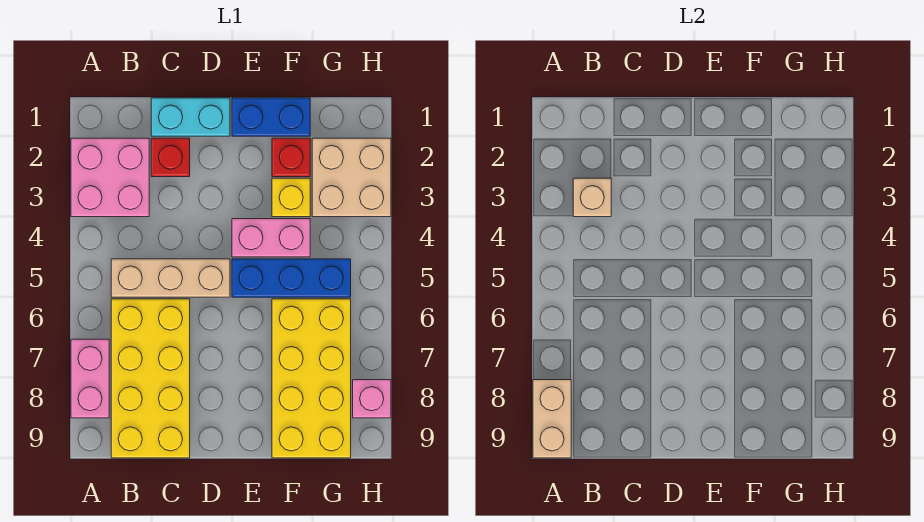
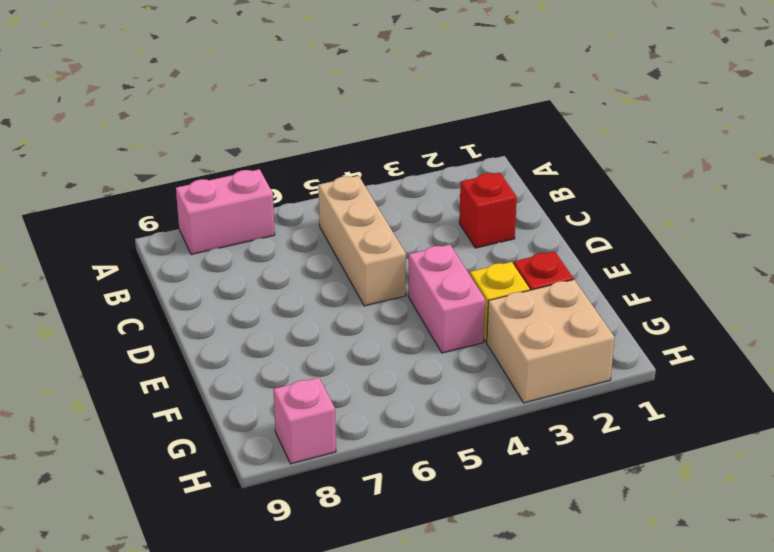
none -> pink brick A2:B3 level 1
none -> yellow brick B6:C9 level 1
none -> cyan brick C1:D1 level 1

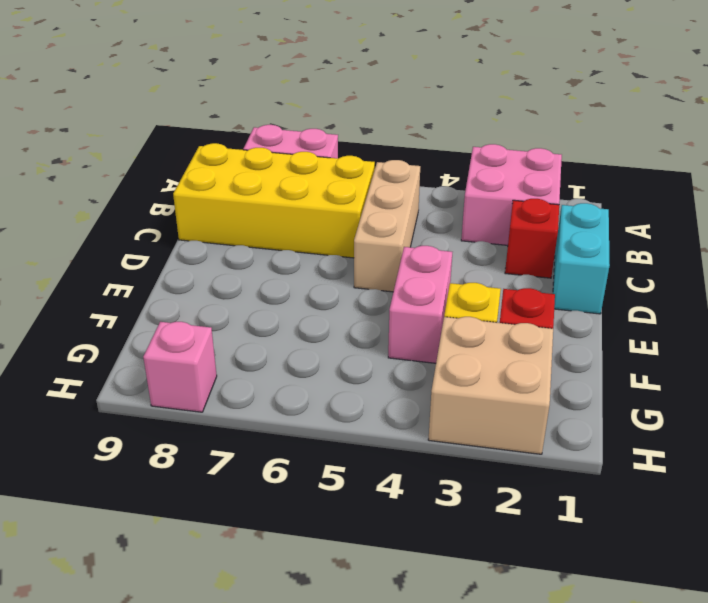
none -> blue brick E1:F1 level 1
none -> blue brick E5:G5 level 1
none -> yellow brick F6:G9 level 1

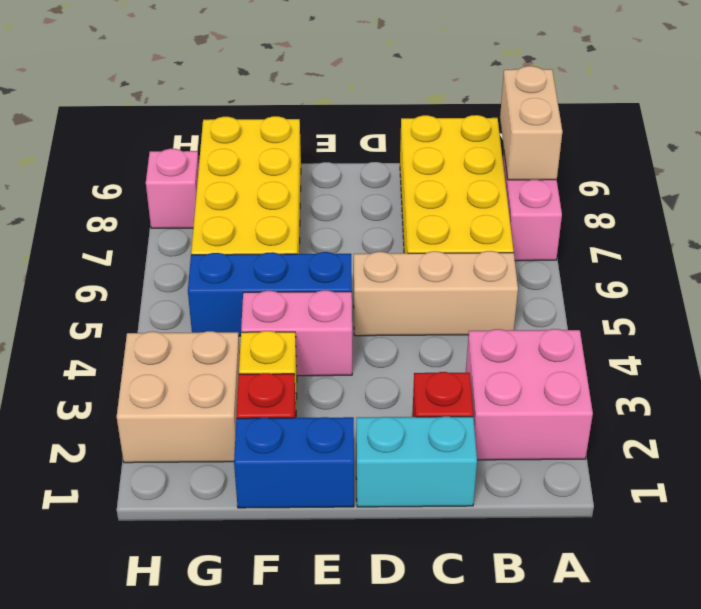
none -> tan brick B3 level 2

